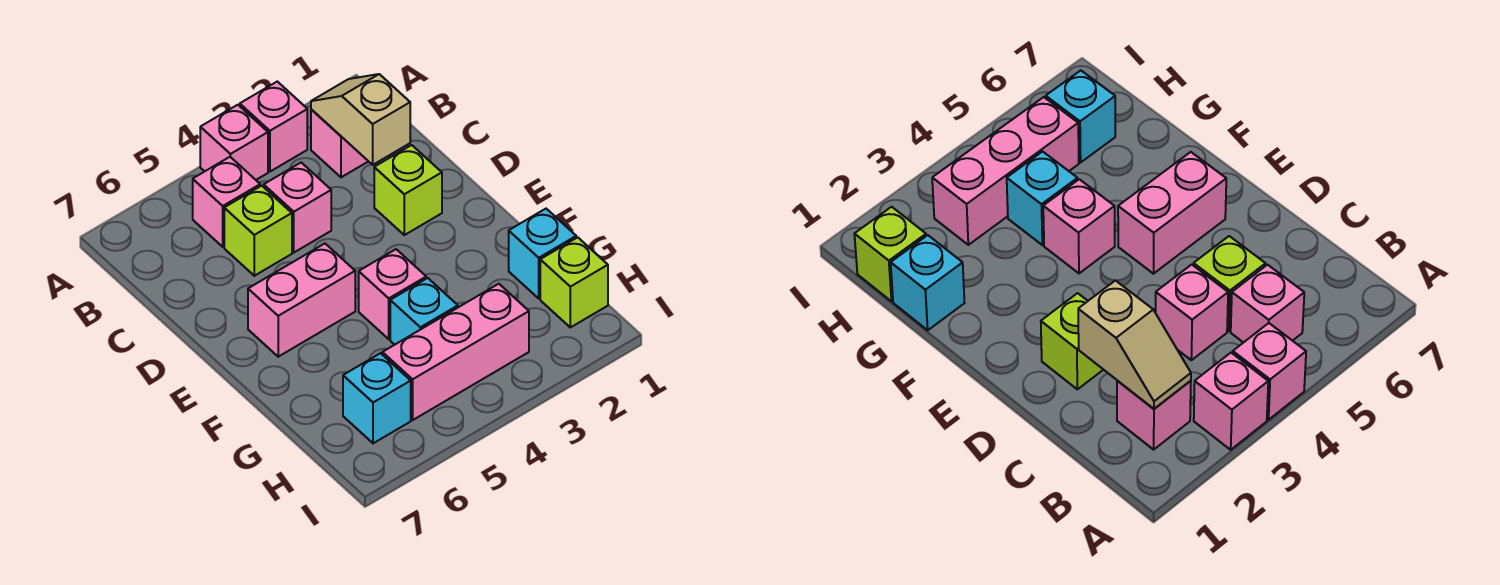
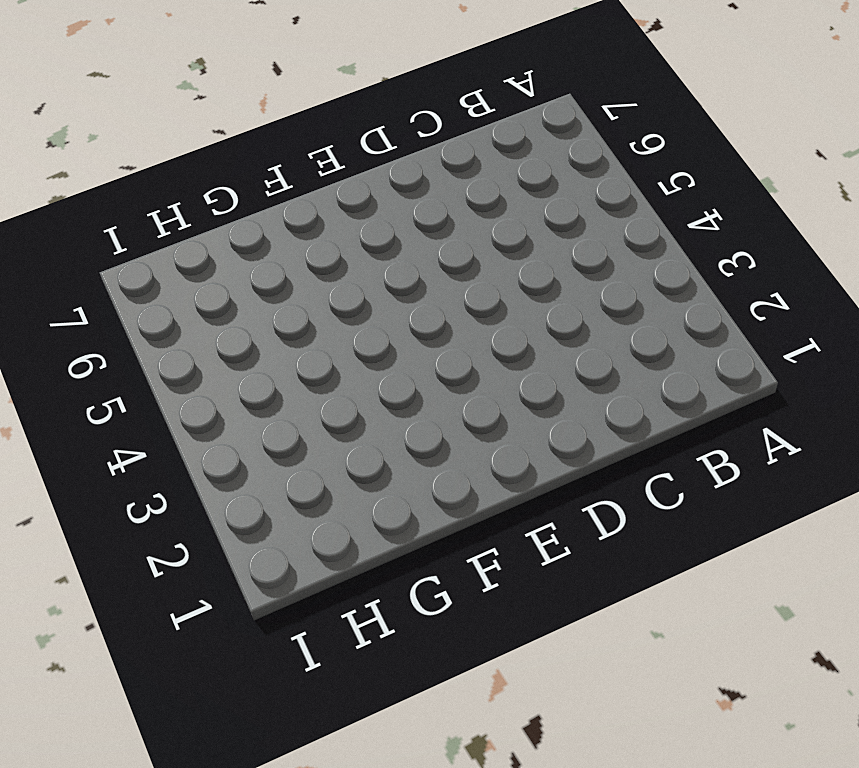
none -> pink brick A3 level 1
none -> pink brick A4 level 1
none -> pink brick B2 level 1

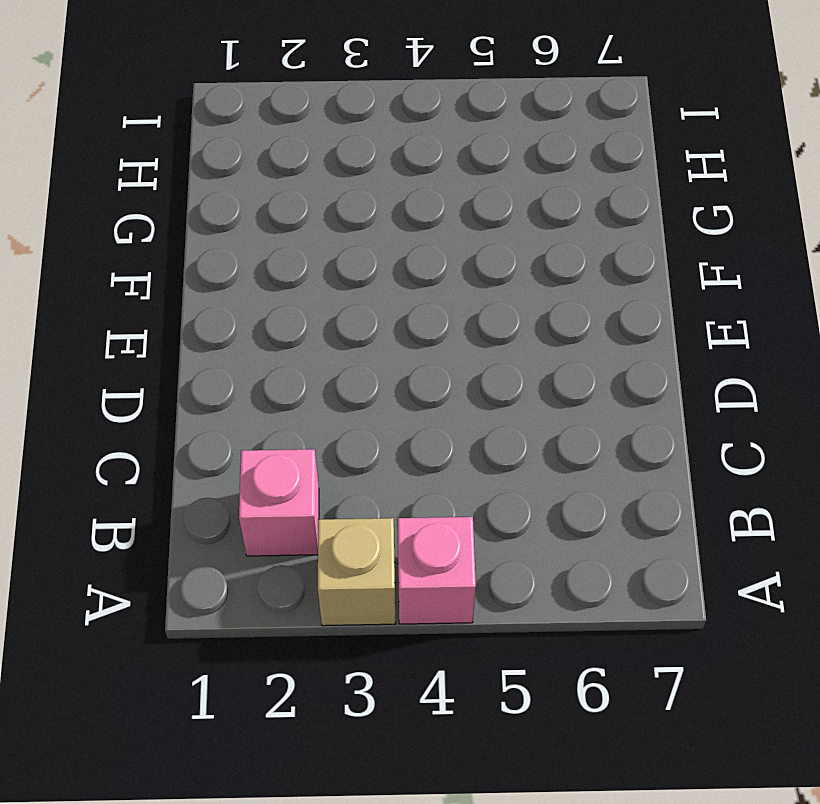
tan brick A3 level 1 -> pink brick A3 level 1
none -> pink brick B5 level 1
none -> pink brick C4 level 1
none -> lime brick C5 level 1

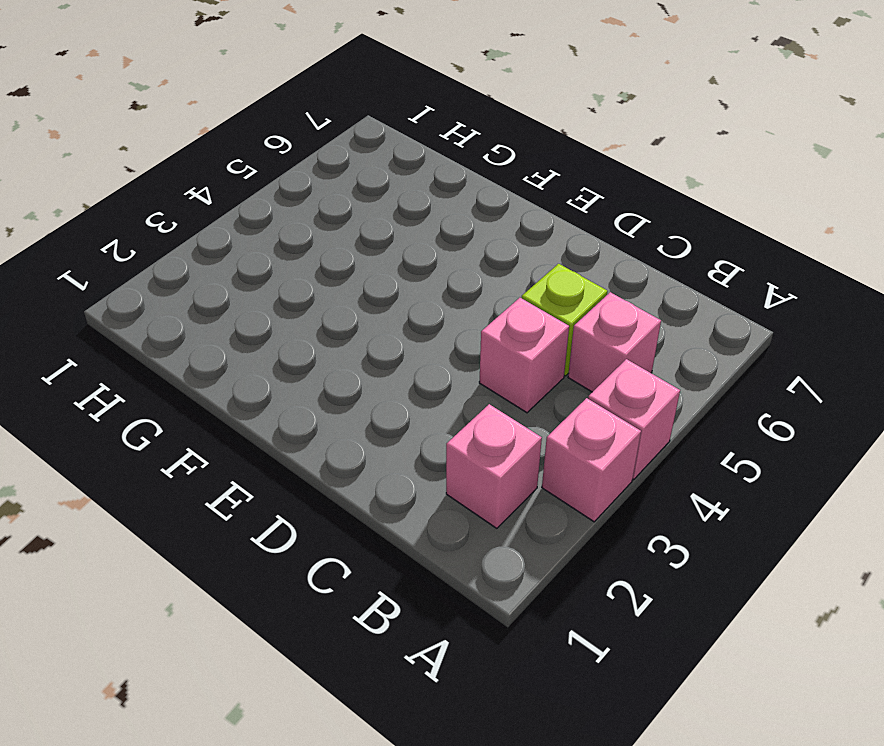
none -> lime brick D2 level 1
none -> pink brick E5:E6 level 1
none -> pink brick F4 level 1

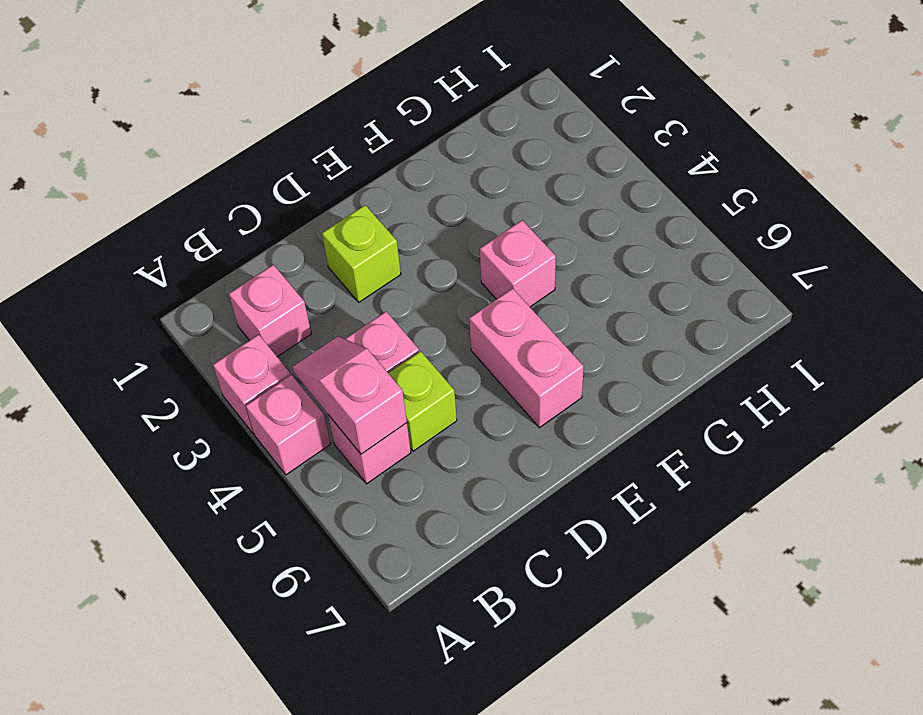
pink slope B4:B5 level 2 top 5 -> none
none -> cyan brick G1 level 1
none -> cyan brick G4 level 1
none -> lime brick H1 level 1

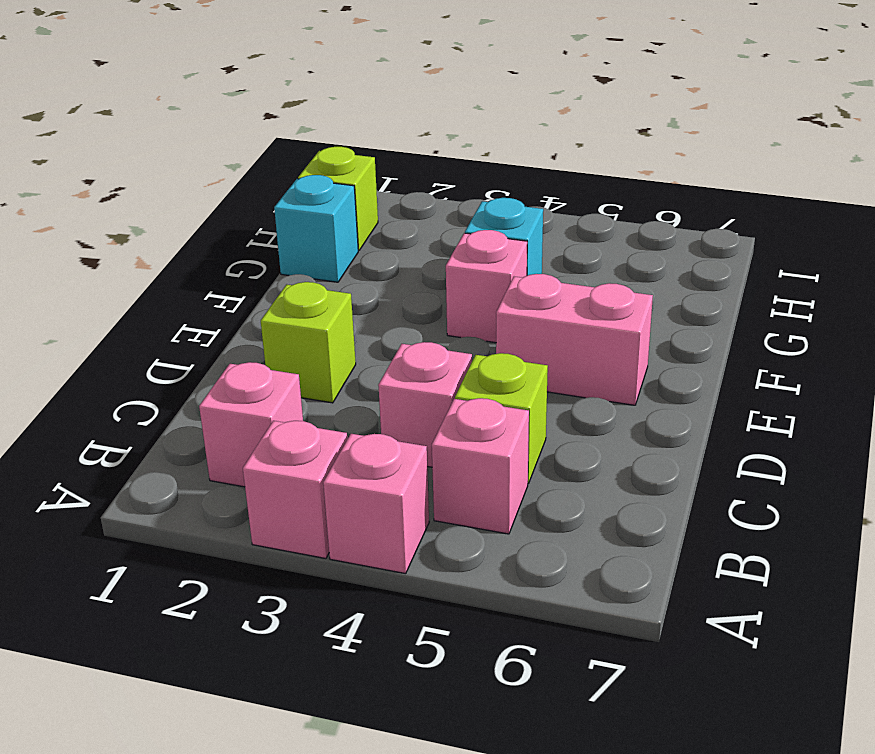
none -> pink brick H3:H5 level 1
none -> cyan brick H6 level 1
none -> tan slope B2:C2 level 2 top C

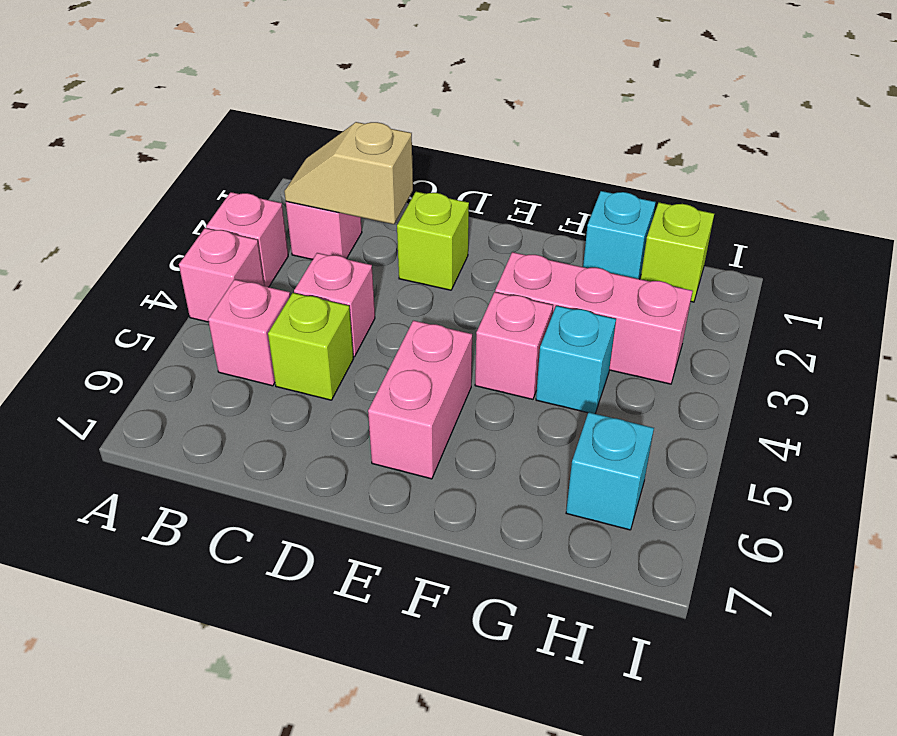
pink brick F3:H3 level 1 -> pink brick H3:H5 level 1

